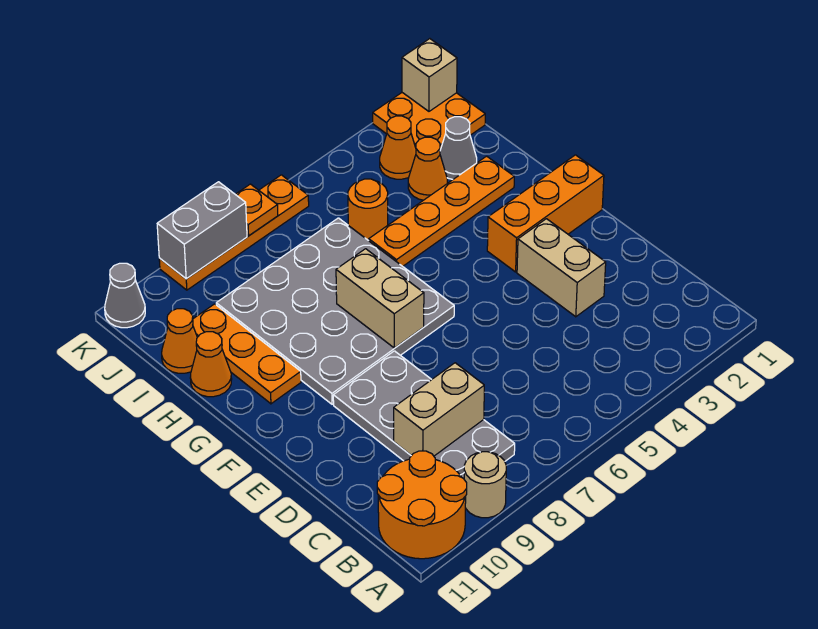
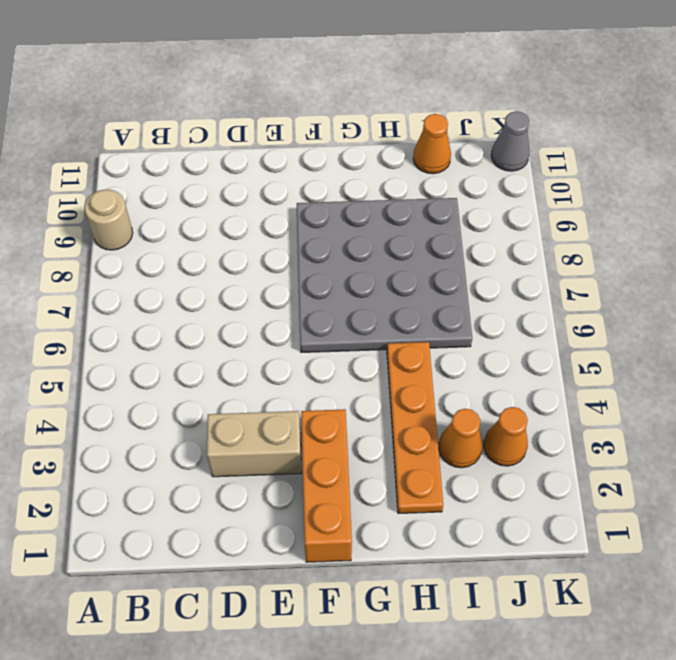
none -> orange round brick A10:B11 level 1
none -> grey plate B8:E9 level 1
none -> orange plate G10:I10 level 1

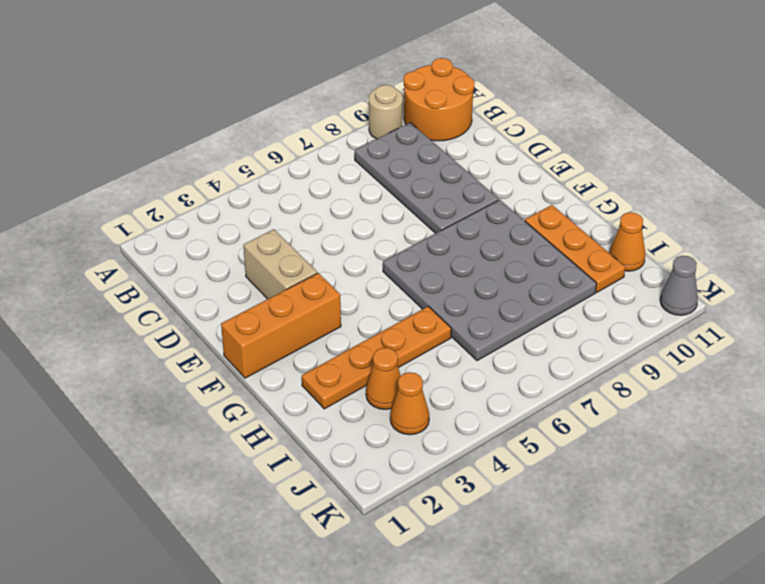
none -> orange cone H11 level 1
none -> grey cone I2 level 1
none -> orange round brick I5 level 1

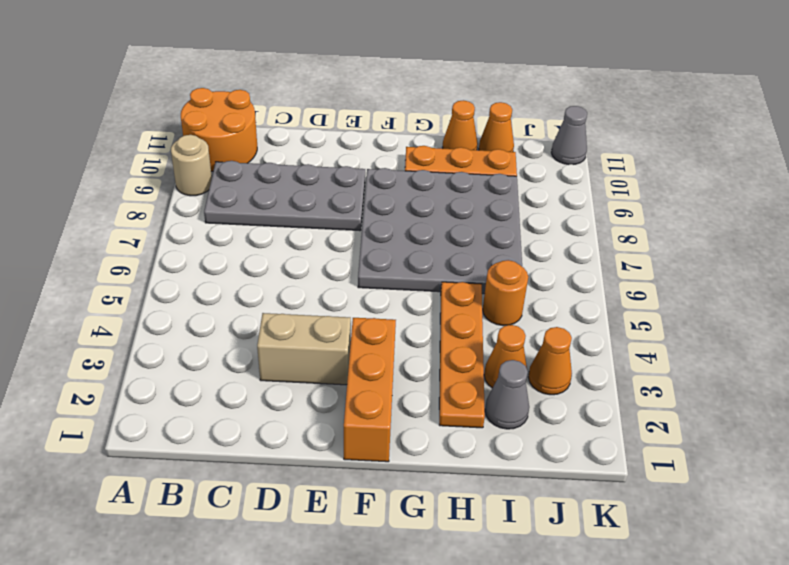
none -> orange plate J1:K2 level 1
none -> orange plate K6:K9 level 1
none -> tan brick C8:C9 level 2

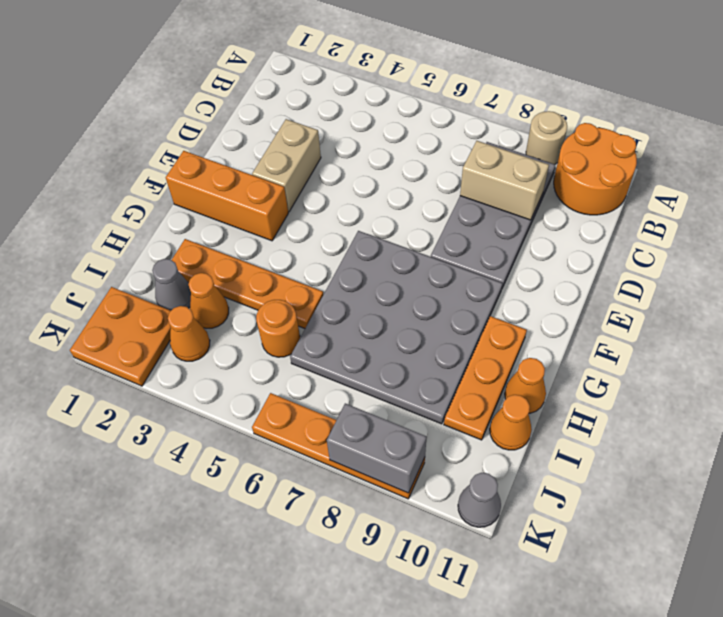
none -> tan brick F7:G7 level 2
none -> tan brick K1 level 2
none -> orange plate K7 level 2

